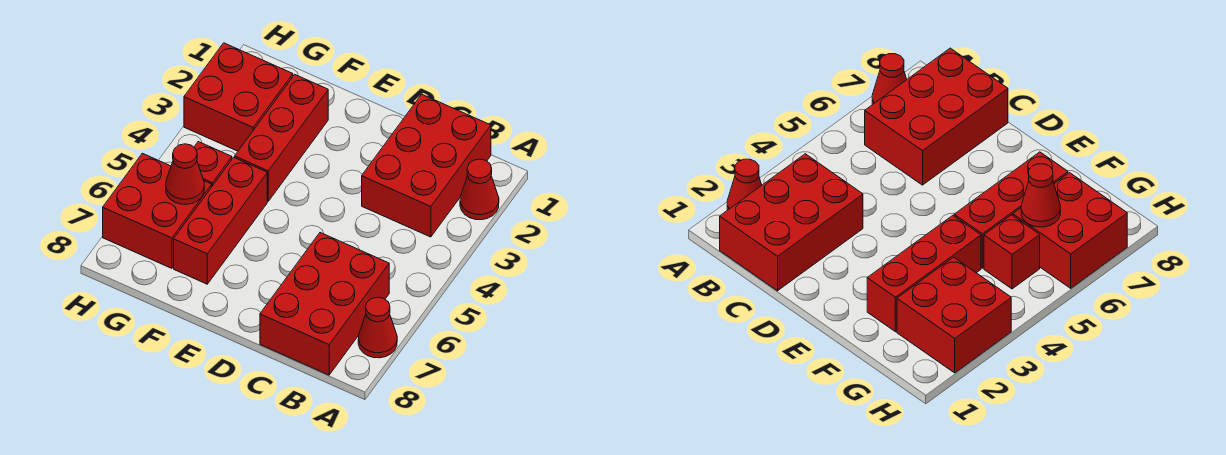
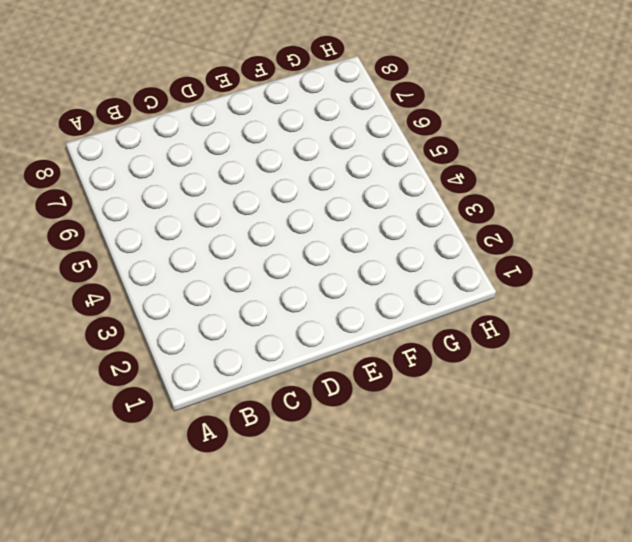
none -> red cone A2 level 1
none -> red cone A7 level 1

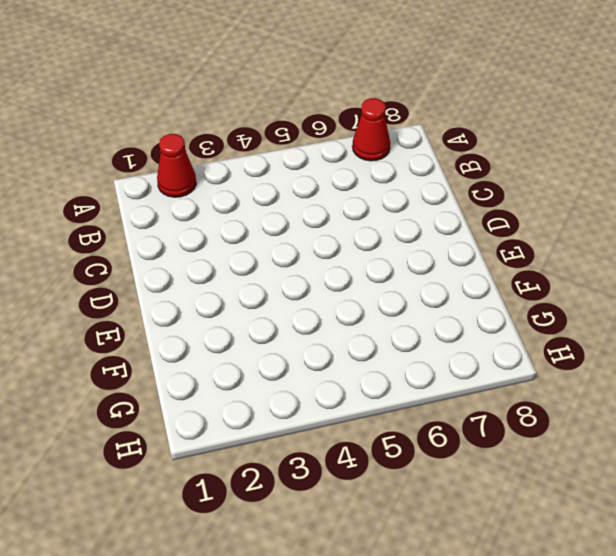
none -> red brick B1:C3 level 1
none -> red brick B6:C8 level 1

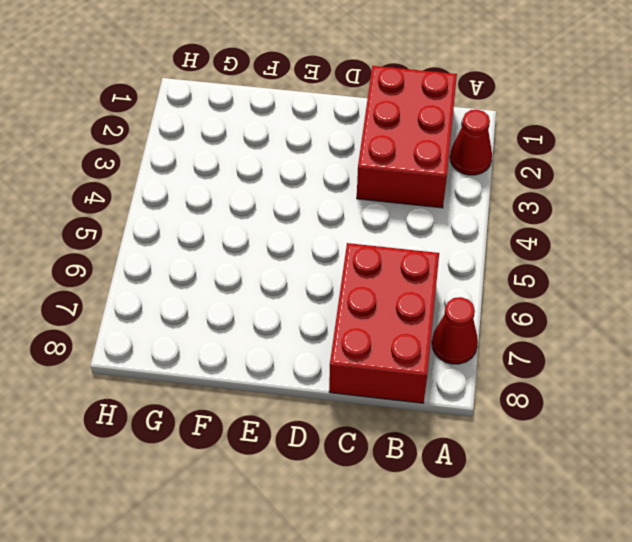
none -> red brick F2:F4 level 1
none -> red brick F5:F7 level 1

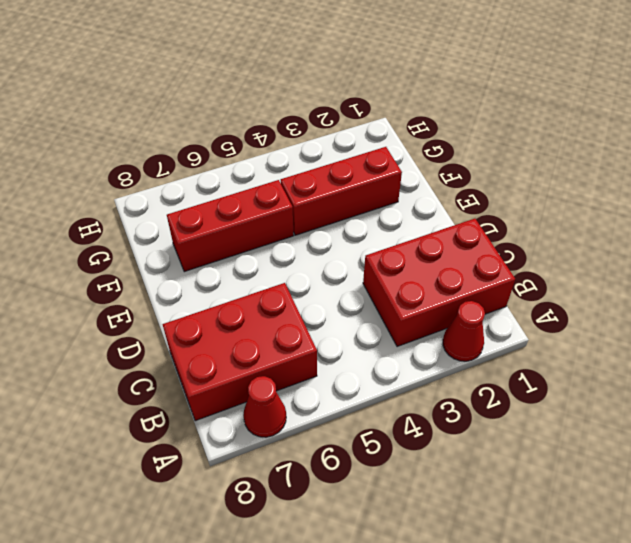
none -> red brick G2:H3 level 1
none -> red brick G5 level 1

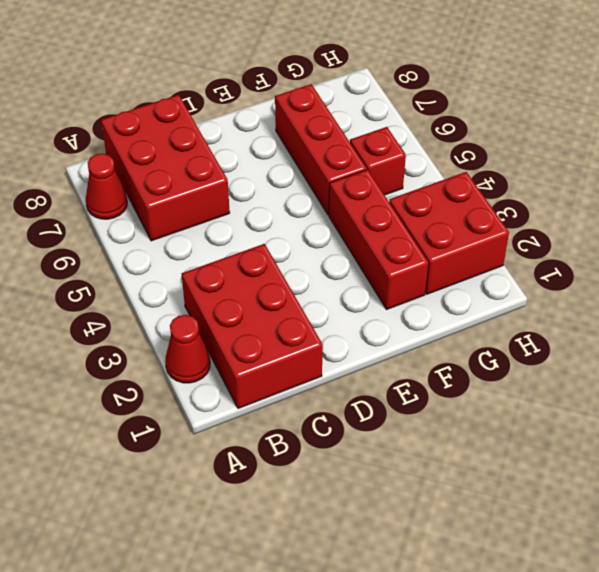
none -> red brick G6:H7 level 1
none -> red cone G6 level 2

